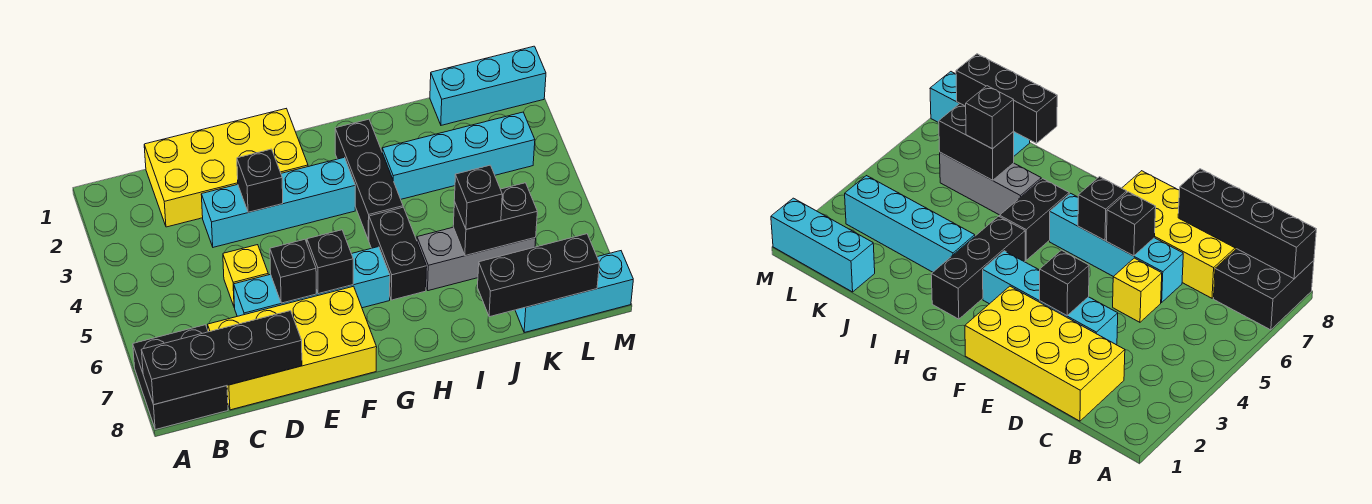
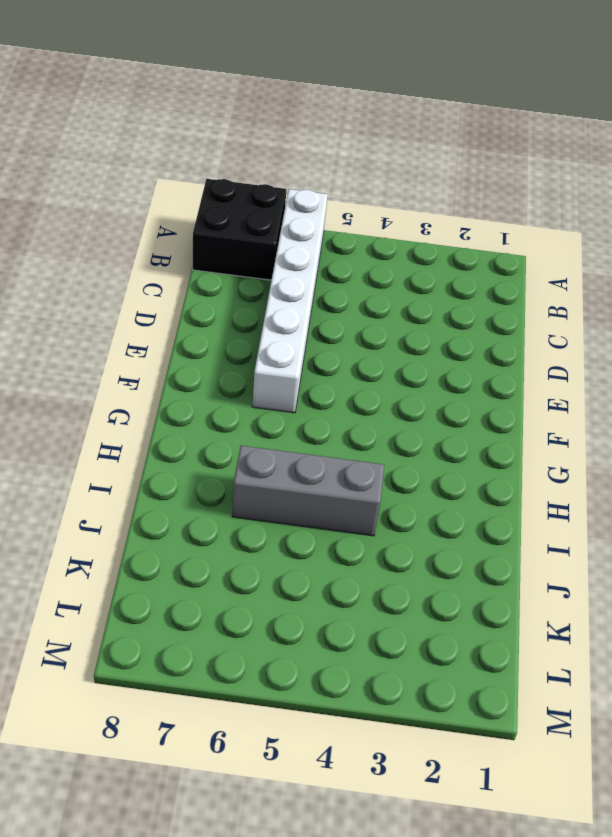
white brick A6:F6 level 1 -> cyan brick D6:G6 level 1
grey brick I4:I6 level 1 -> grey brick I6:K6 level 1
none -> yellow brick C1:F2 level 1
none -> yellow brick C7:F8 level 1
none -> cyan brick D3:G3 level 1

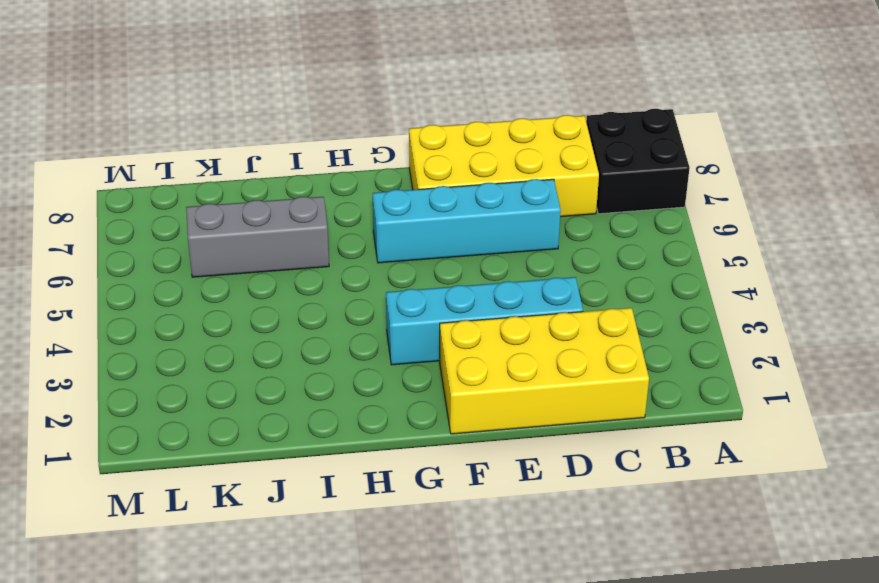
none -> yellow brick D5 level 1
none -> black brick H2:H4 level 1
none -> black brick H5:H6 level 1

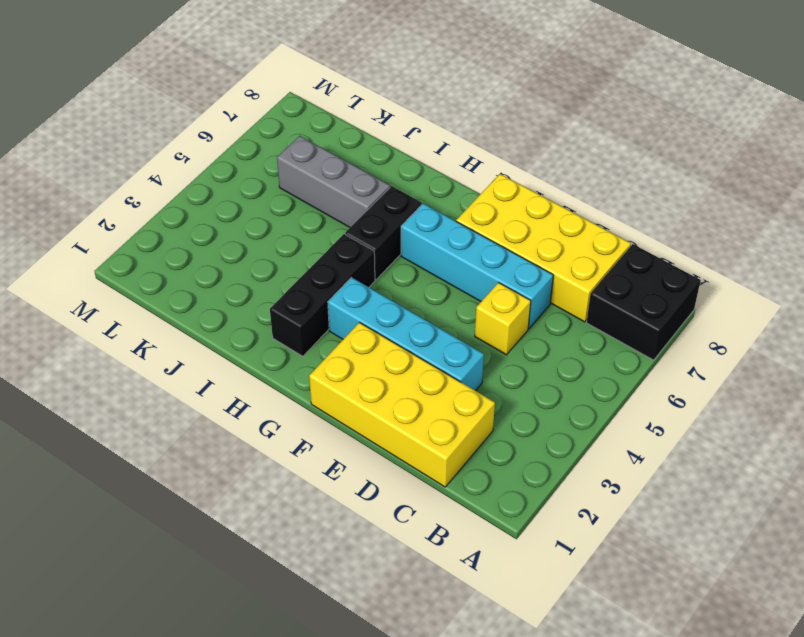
none -> cyan brick I3:L3 level 1
none -> cyan brick K1:M1 level 1
none -> cyan brick K8:M8 level 1

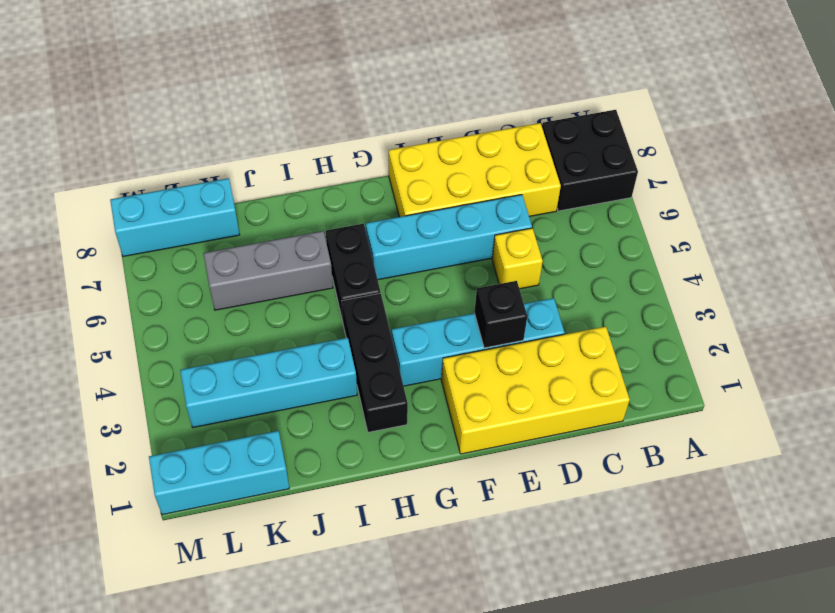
none -> black brick A8:D8 level 2
none -> black brick E6 level 2
none -> black brick F6 level 2

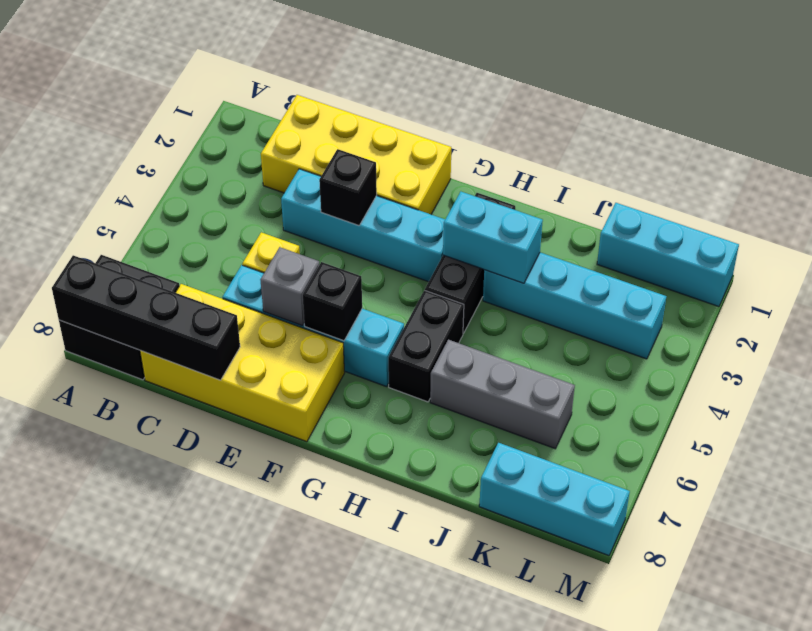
grey brick E6 level 2 -> black brick E6 level 2
cyan brick H3:I3 level 2 -> none
none -> black brick J6:K6 level 2
none -> black brick J8:L8 level 2
none -> black brick J6 level 3

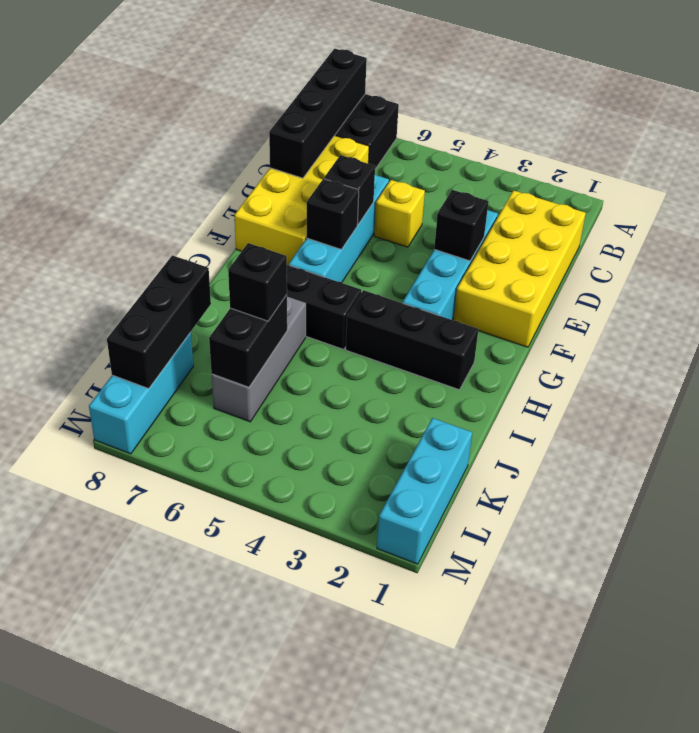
none -> cyan brick I3:L3 level 1

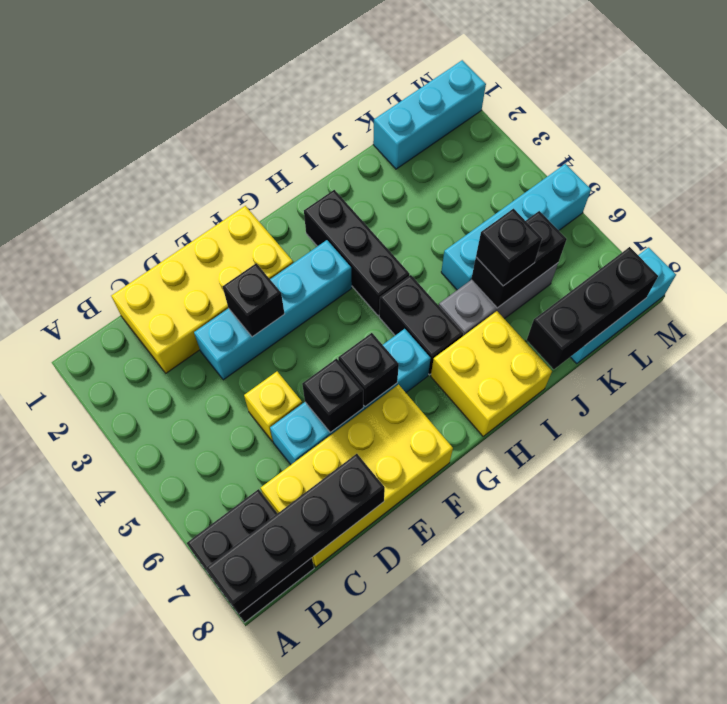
yellow brick H7:I8 level 1 -> none
cyan brick J5:M5 level 1 -> cyan brick I3:L3 level 1

